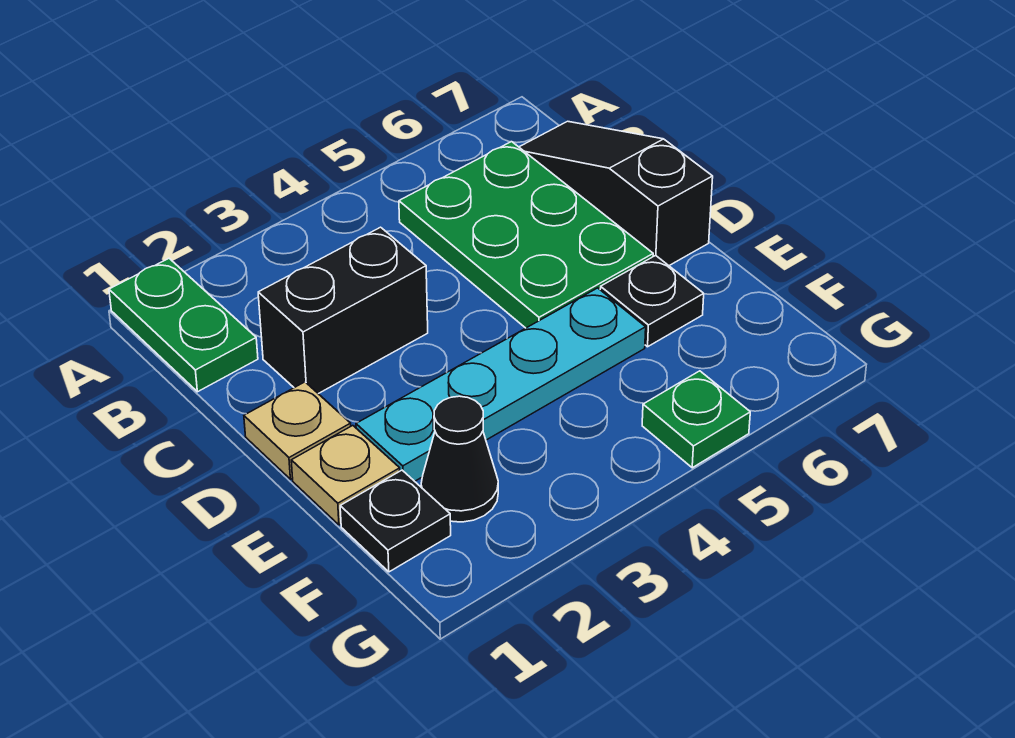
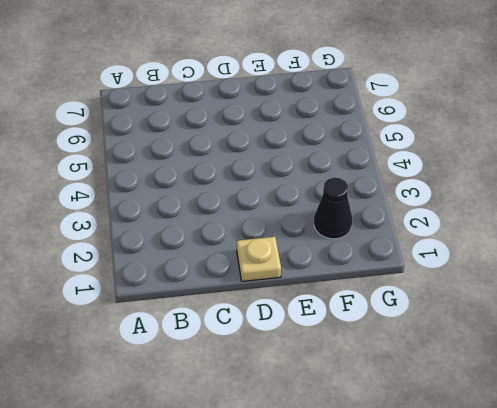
none -> green plate A1:B1 level 1
none -> green plate B5:D6 level 1

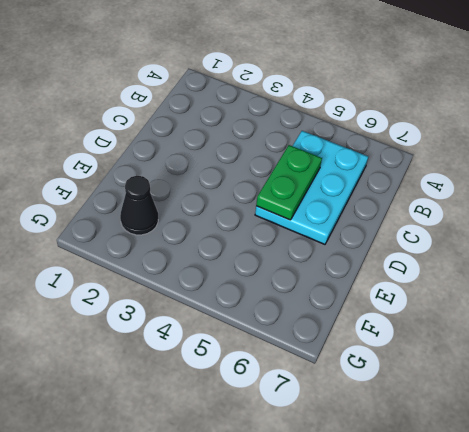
cyan plate B5:D6 level 1 -> green plate B5:D6 level 1
green plate C5:D5 level 2 -> green plate A1:B1 level 1
none -> black slope B7:D7 level 1 top D
none -> black brick C2:C3 level 1

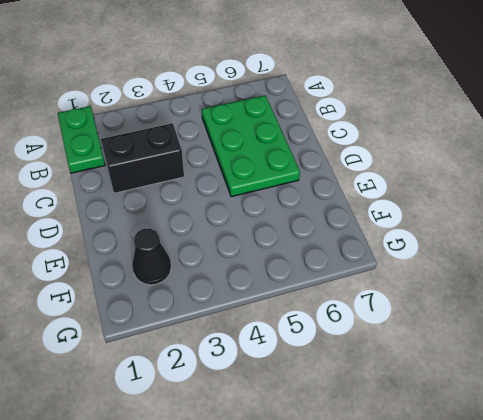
none -> black slope B7:D7 level 1 top D
none -> tan plate D1 level 1

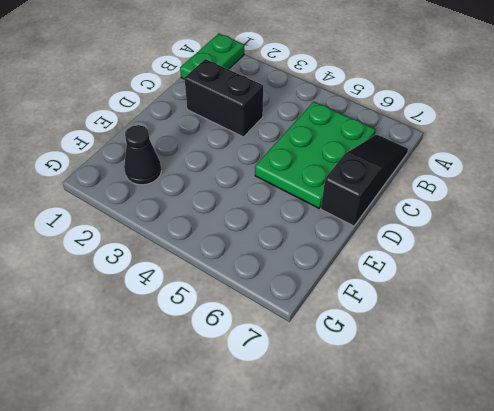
none -> tan plate D1 level 1
none -> tan plate E1 level 1

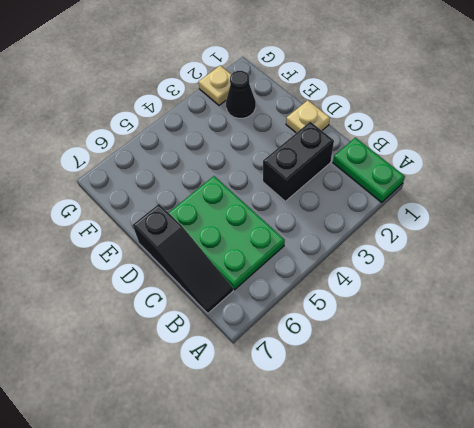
tan plate G2 level 1 -> tan plate E1 level 1
none -> cyan plate E2:E5 level 1
none -> black plate E6 level 1

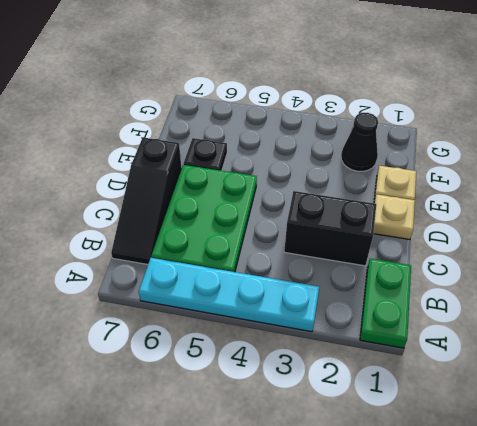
cyan plate A3:A6 level 1 -> cyan plate E2:E5 level 1
none -> black plate F1 level 1
none -> green plate G5 level 1

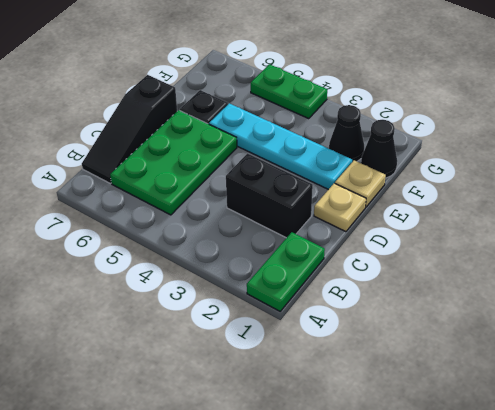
black cone F1 level 1 -> black plate F1 level 1
green plate G4:G5 level 1 -> green plate G5 level 1

